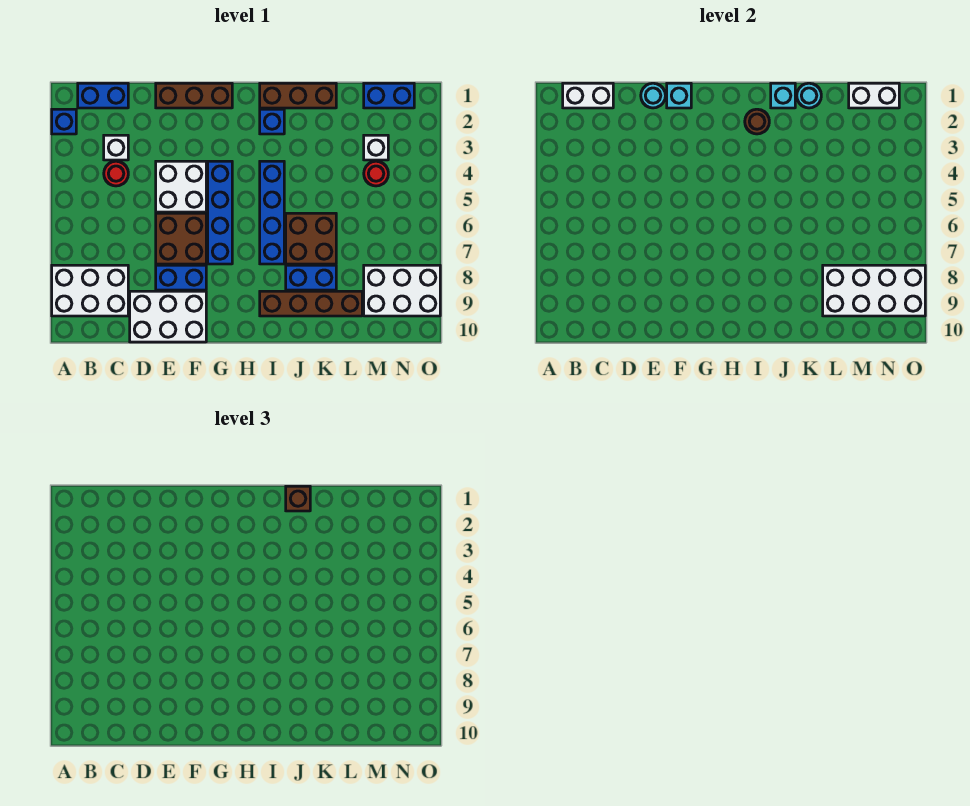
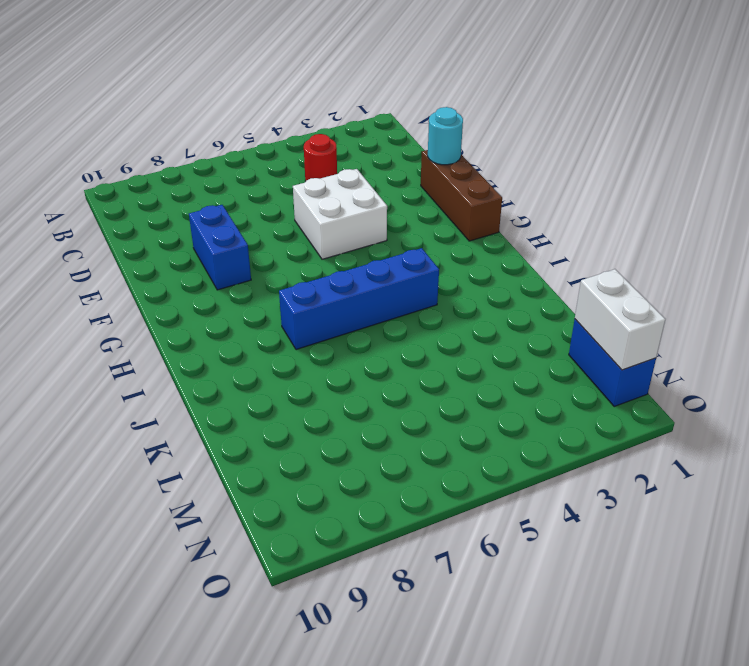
none -> blue brick A2 level 1
none -> white brick A8:C9 level 1
none -> blue brick B1:C1 level 1
none -> white brick C3 level 1

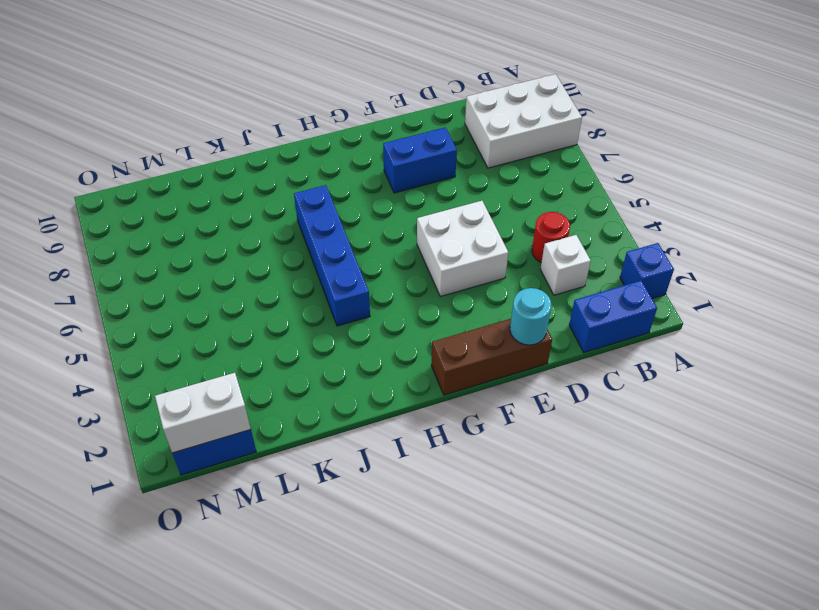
none -> white brick D9:F10 level 1
none -> brown brick E6:F7 level 1
none -> blue brick G4:G7 level 1
none -> brown brick I1:K1 level 1

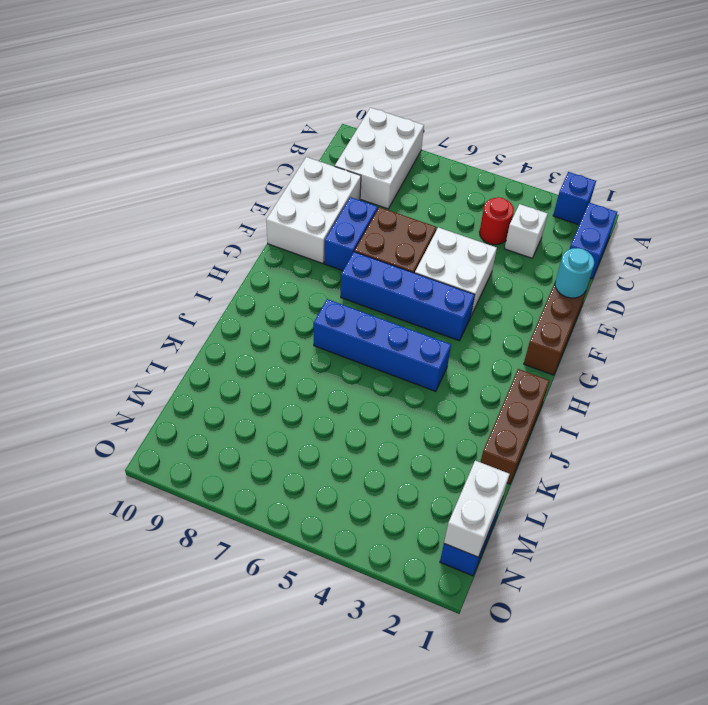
none -> blue brick I2 level 1
none -> brown brick I9:L9 level 1
none -> brown brick J6:K7 level 1
none -> blue brick J8:K8 level 1

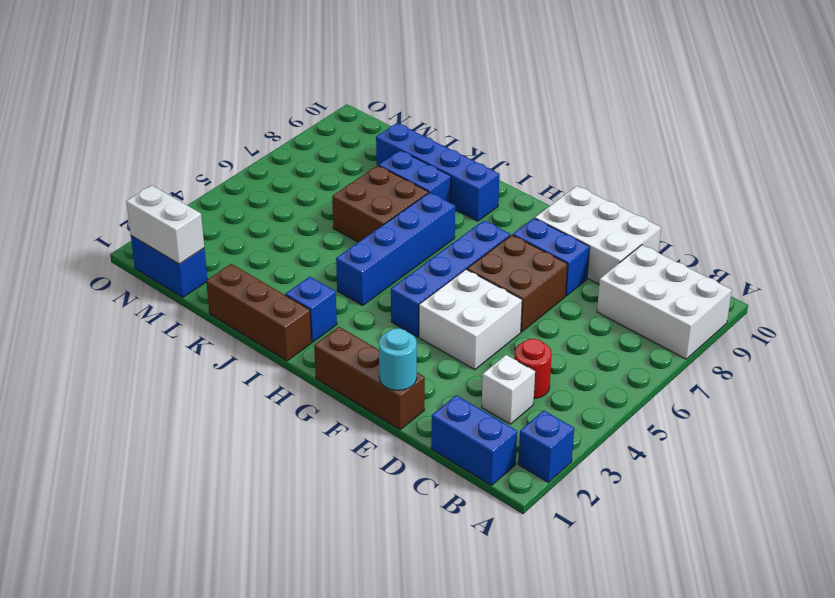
blue brick I9:L9 level 1 -> brown brick I9:L9 level 1
none -> white brick M3 level 1
none -> red round brick M4 level 1
none -> white brick M8:O9 level 1
none -> white brick B1:C1 level 2

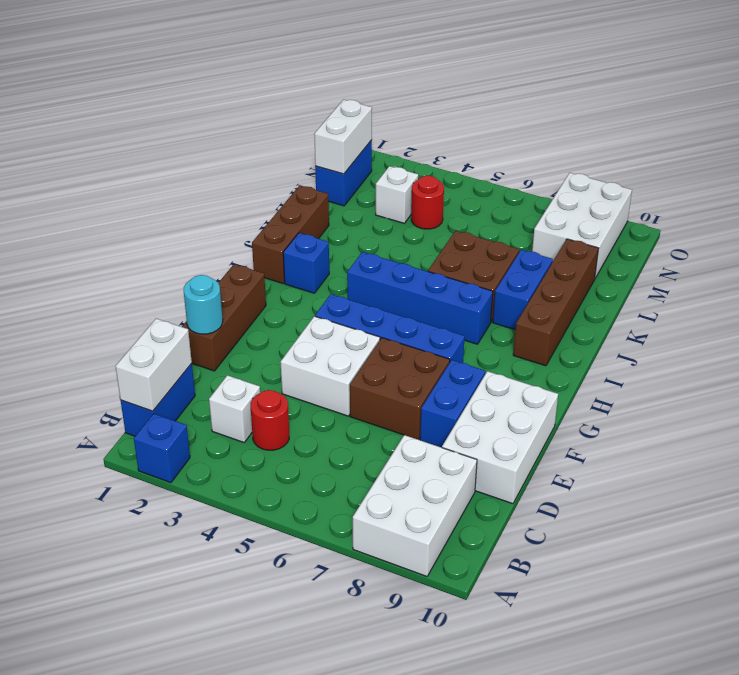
none -> cyan brick F1 level 2
none -> brown round brick I2 level 2
none -> cyan brick J1 level 2
none -> cyan round brick K1 level 2

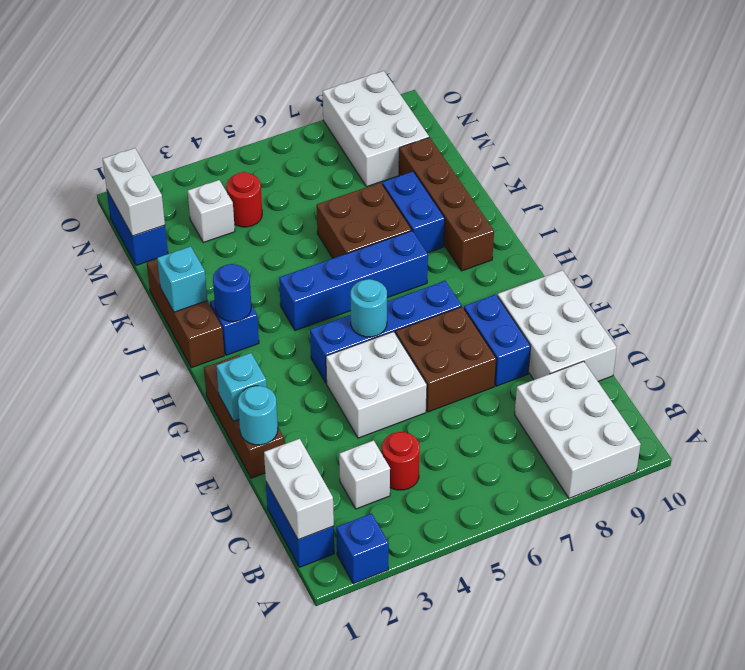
cyan round brick G5 level 2 -> cyan round brick K1 level 2
blue round brick I2 level 2 -> brown round brick I2 level 2
none -> white brick L8:O9 level 2
none -> brown brick J1 level 3

